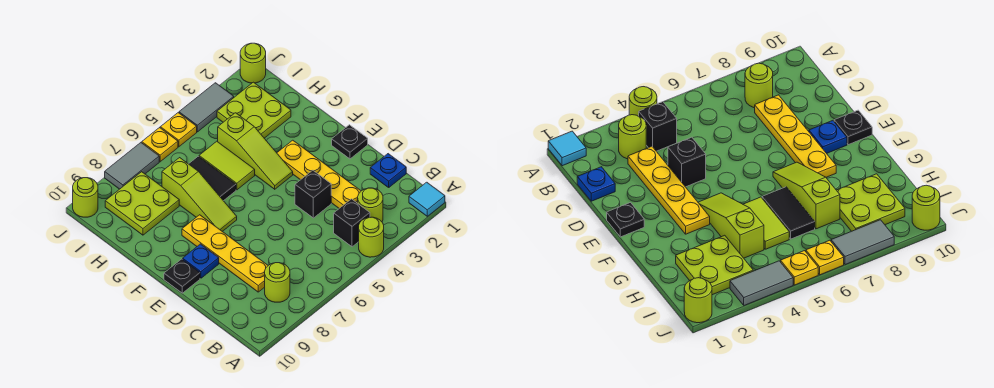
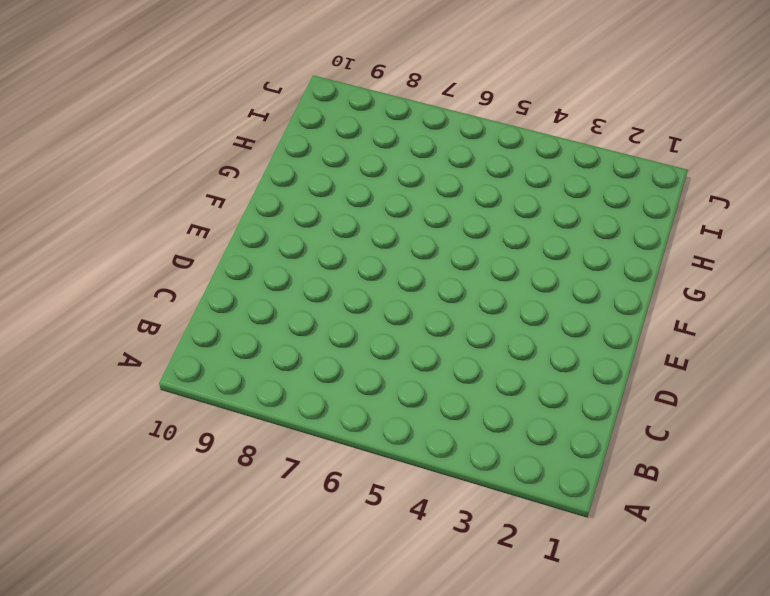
none -> cyan tile A1 level 1
none -> lime round brick A4 level 1
none -> lime round brick B3 level 1

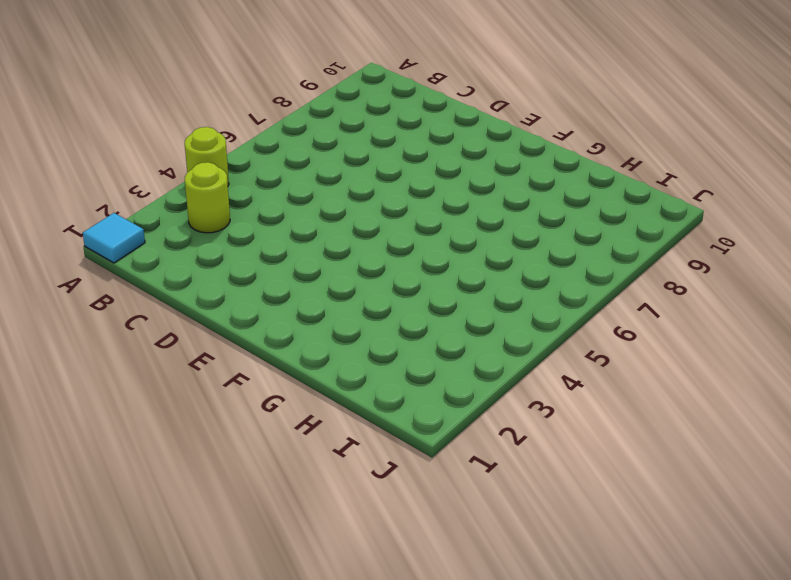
none -> black brick B4 level 1
none -> lime round brick B8 level 1
none -> blue plate C1 level 1

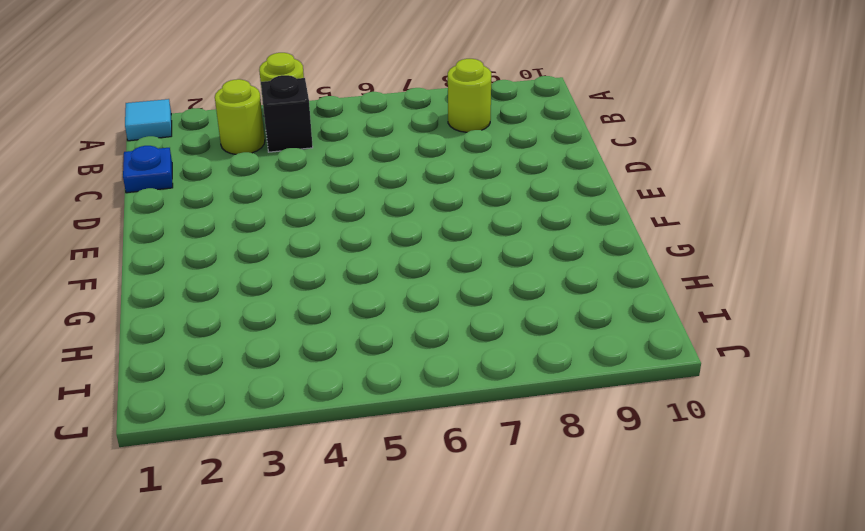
none -> yellow plate C3:F3 level 1
none -> yellow plate C8:F8 level 1
none -> black brick D4 level 1

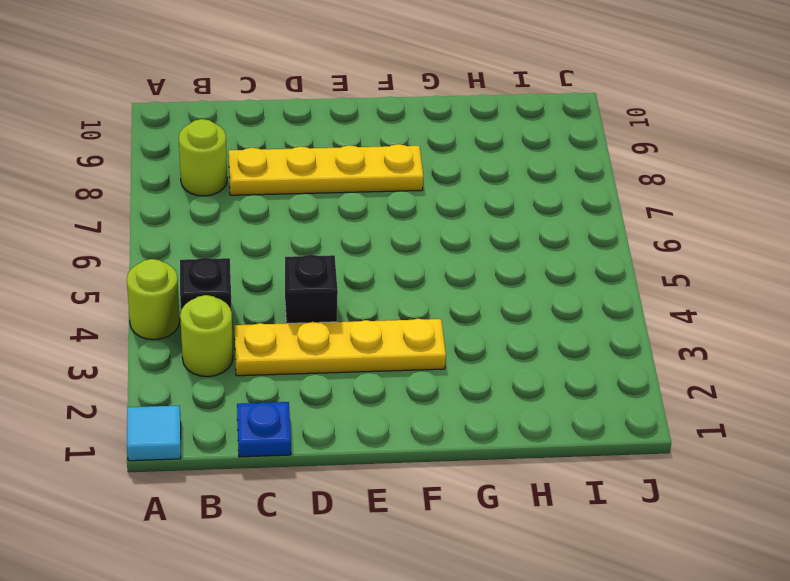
none -> black plate E1 level 1
none -> blue plate E9 level 1
none -> black plate E10 level 1

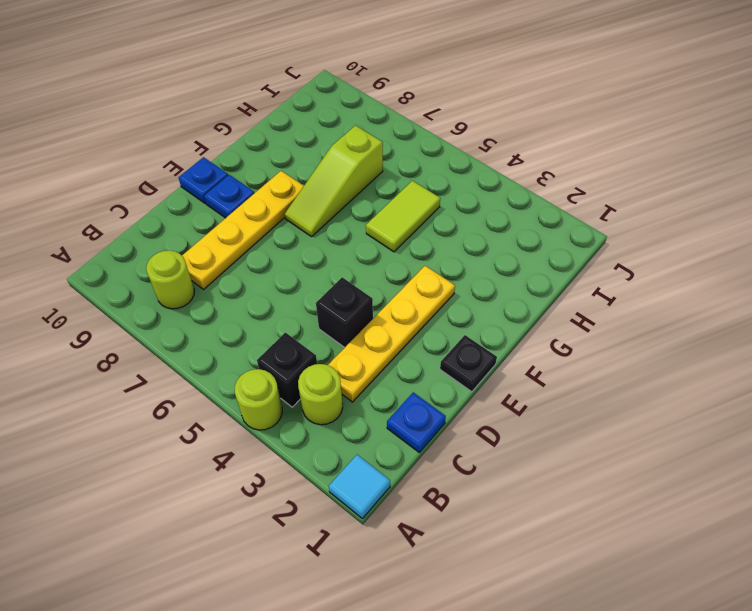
blue plate E10 level 1 -> black plate E10 level 1
none -> lime slope F4:H4 level 1 top H
none -> black tile G6:H6 level 1
none -> lime plate H2:I3 level 1

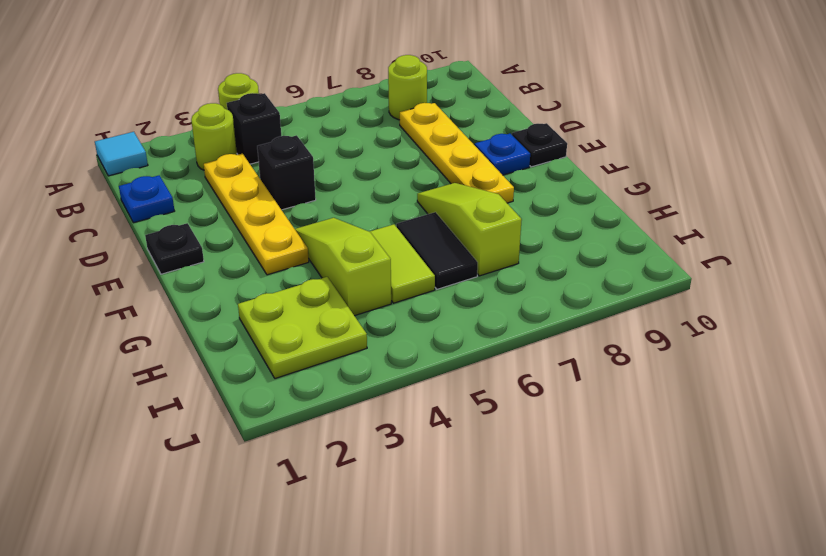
none -> lime plate H8:I9 level 1
none -> lime round brick J1 level 1
none -> grey tile J3:J4 level 1

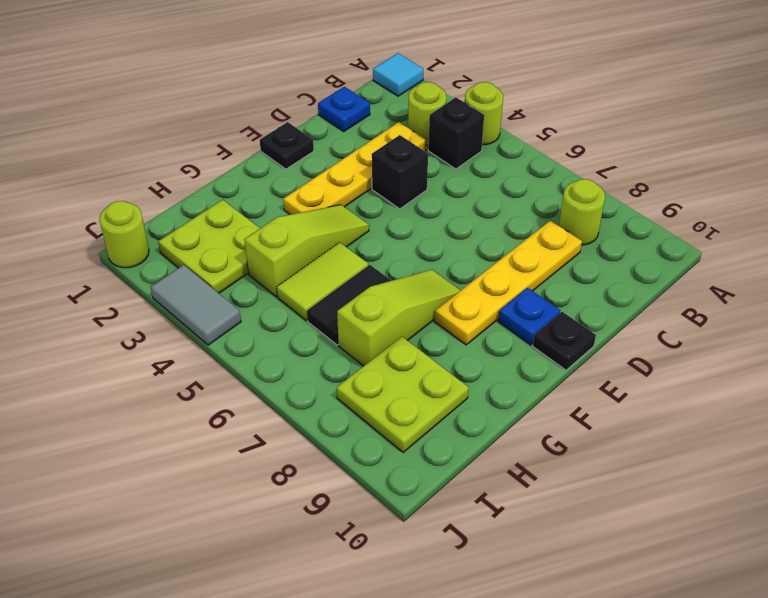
none -> yellow plate J5 level 1
none -> yellow plate J6 level 1
none -> grey tile J7:J8 level 1

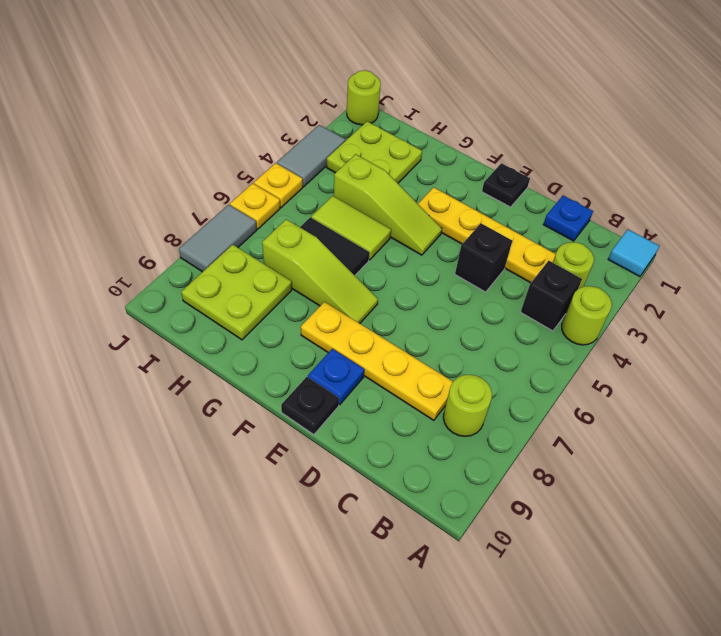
none -> lime round brick J10 level 1

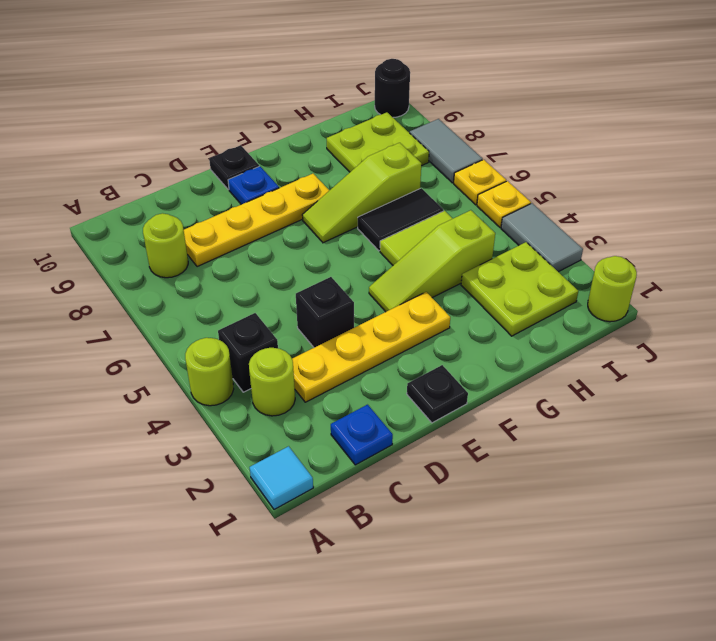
black round brick J10 level 1 -> lime round brick J10 level 1

